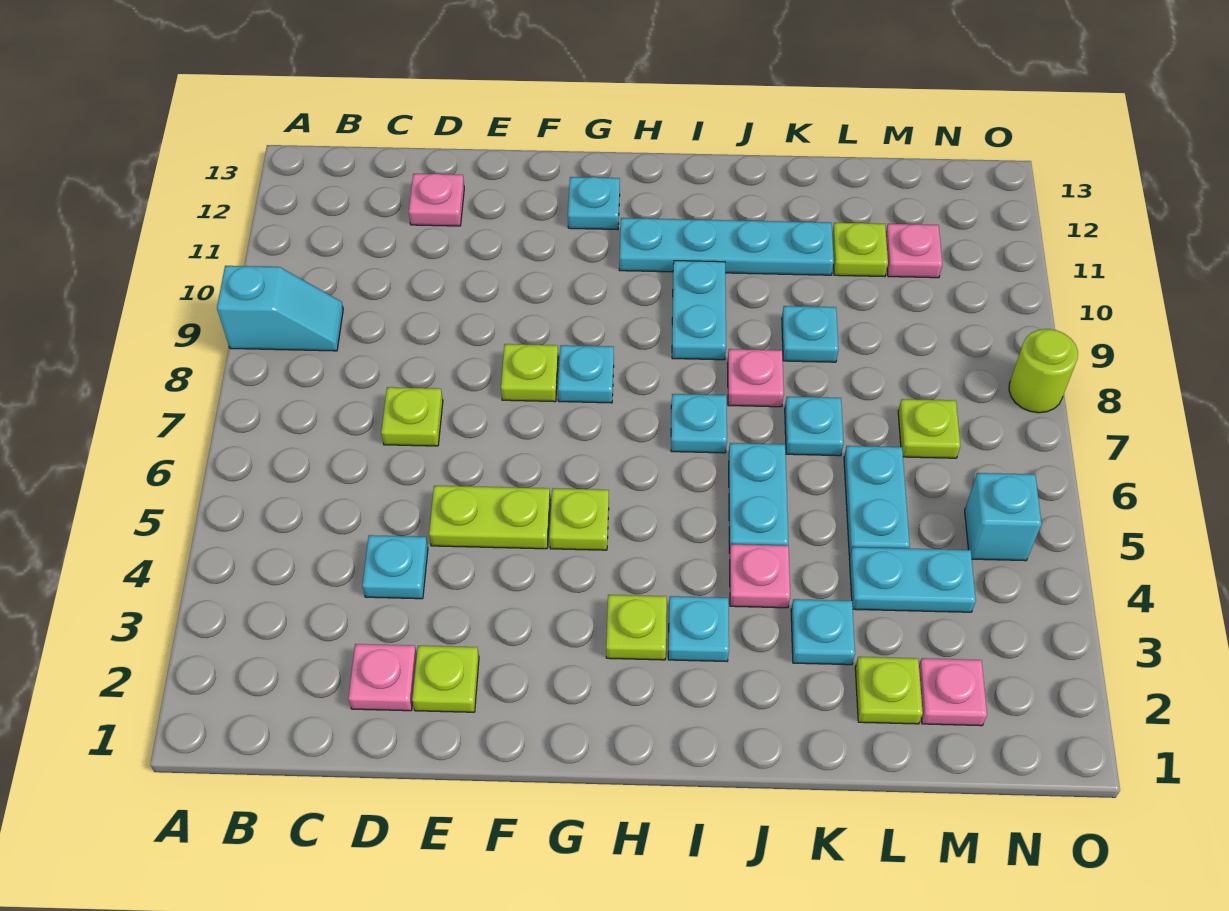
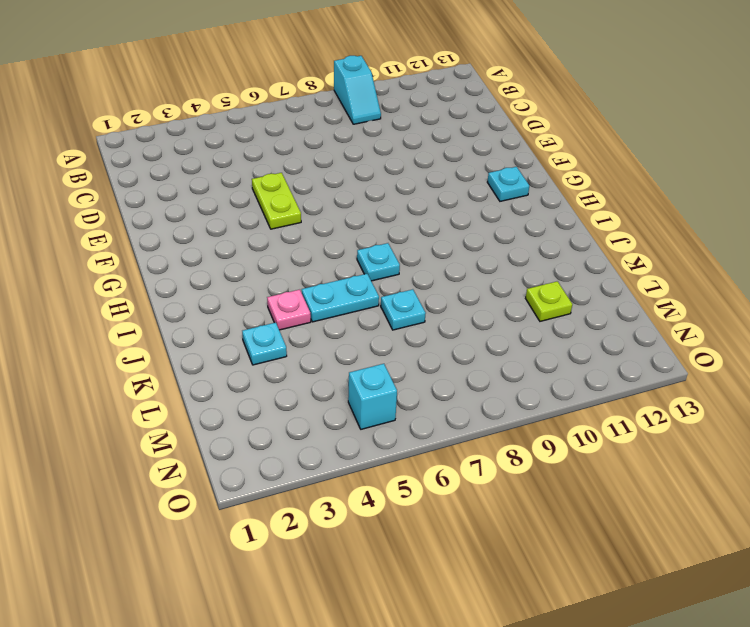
none -> pink plate D2 level 1
none -> cyan plate D4 level 1
none -> lime plate D7 level 1
none -> pink plate D12 level 1

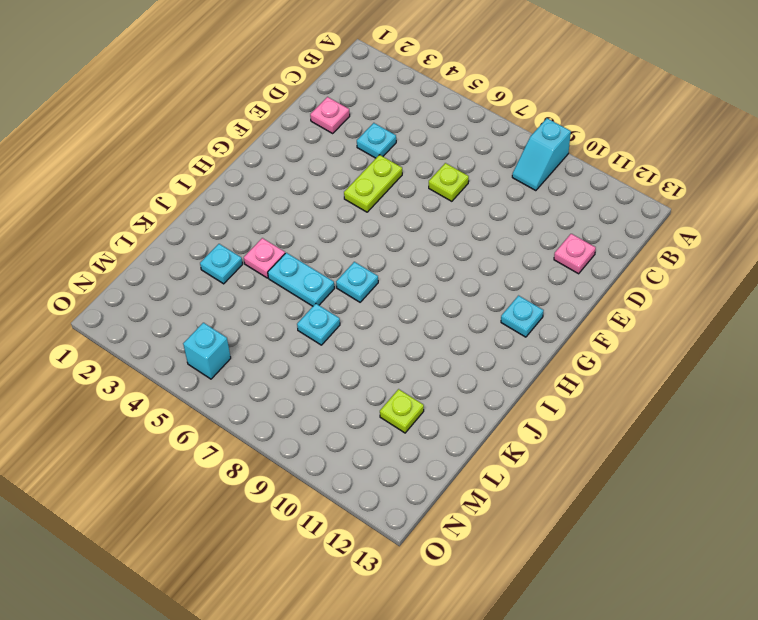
none -> lime plate E2 level 1
none -> lime plate F8 level 1
none -> lime plate G5 level 1
none -> cyan plate G8 level 1

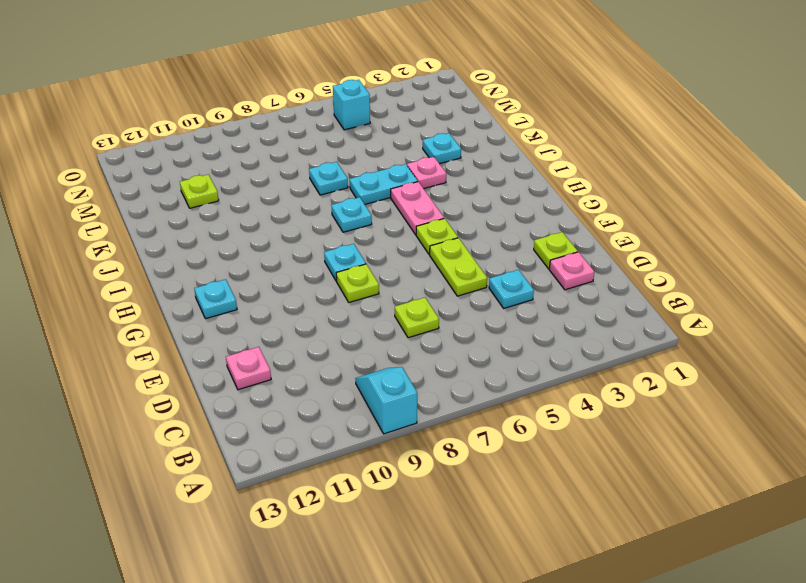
pink plate H5:I5 level 1 -> none
none -> lime plate H3 level 1
none -> cyan plate H11:K11 level 1
none -> cyan plate I3 level 1
none -> cyan plate I9:I10 level 1

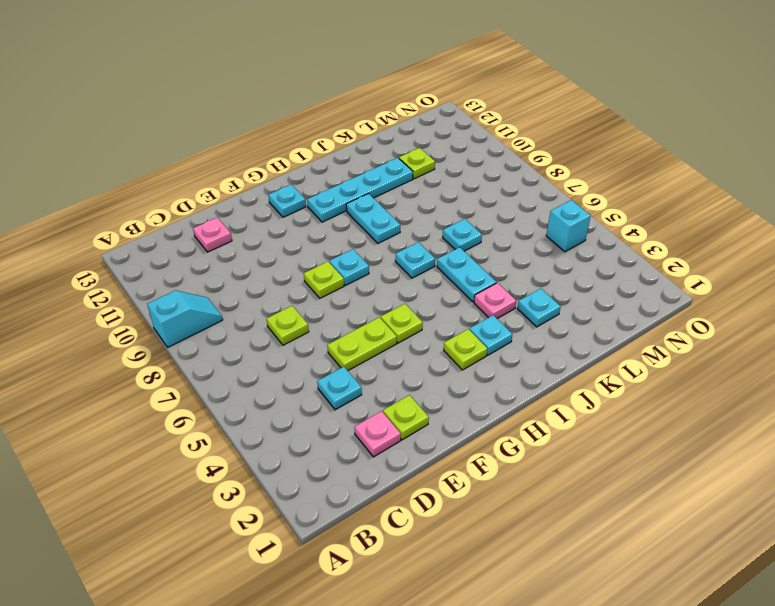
none -> pink plate J8 level 1
none -> cyan plate K9 level 1
none -> lime plate L2 level 1
none -> cyan plate L4:M4 level 1

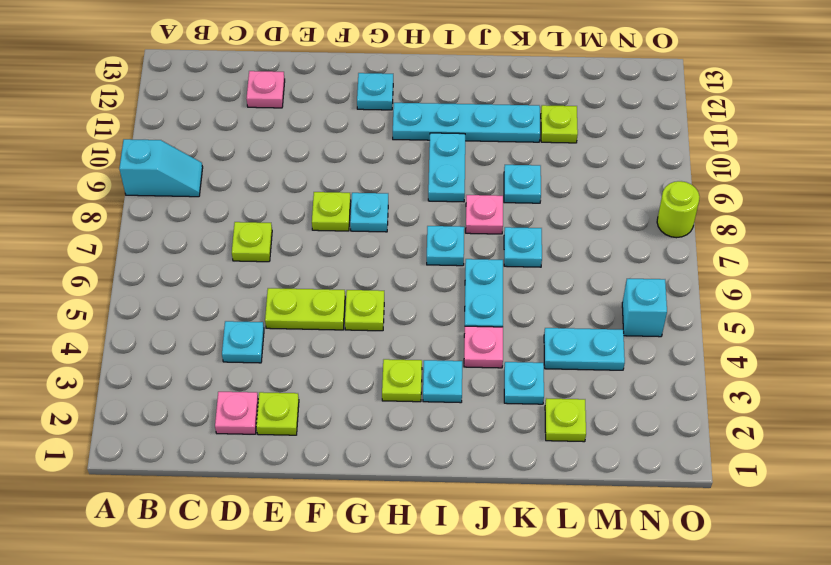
none -> cyan plate L5:L6 level 1
none -> pink plate M2 level 1
none -> lime plate M7 level 1
none -> pink plate M11 level 1

